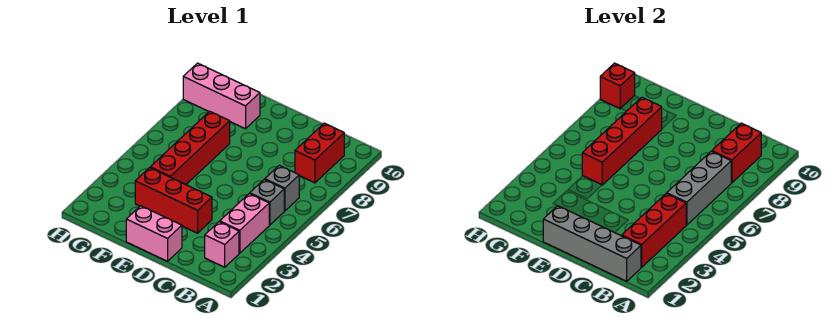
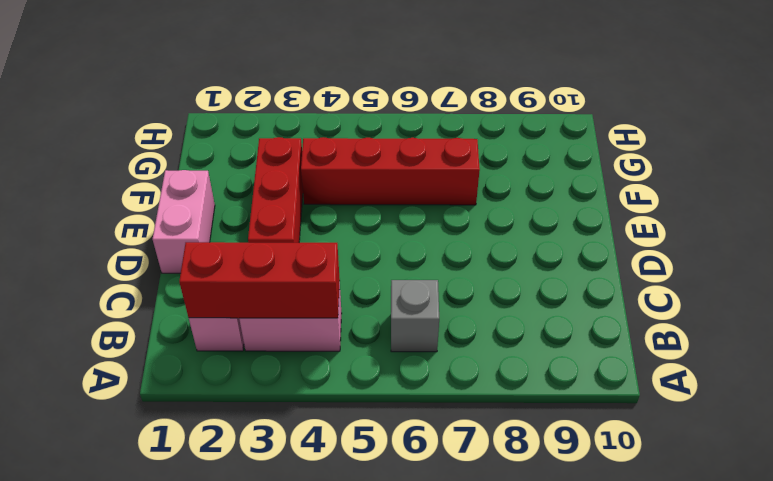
none -> grey brick B5 level 1
none -> red brick B8:B9 level 1
none -> pink brick F9:H9 level 1

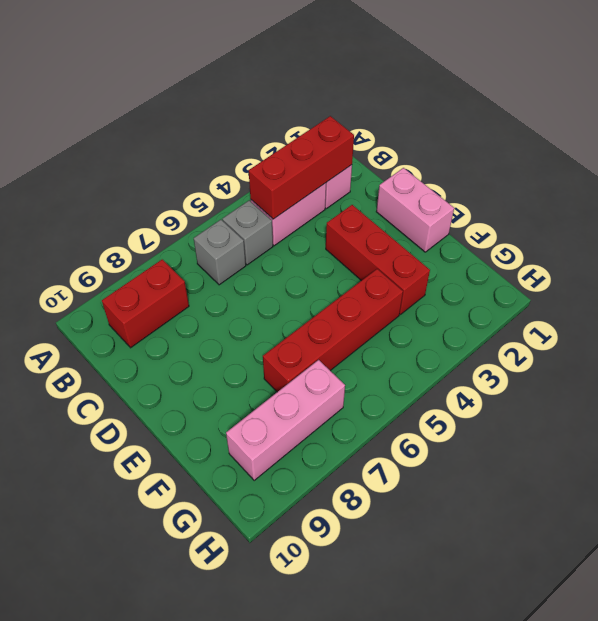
pink brick G7:G9 level 1 -> pink brick F9:H9 level 1
none -> grey brick B1:E1 level 2
none -> grey brick B5:B7 level 2
none -> red brick B8:B9 level 2

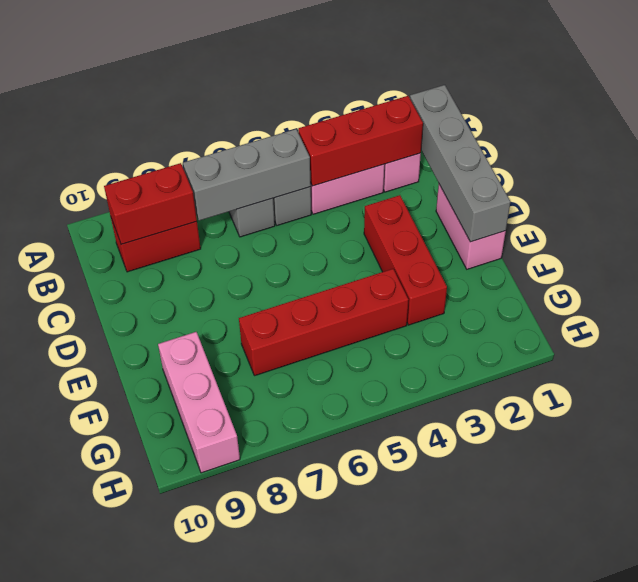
none -> red brick F5:F8 level 2
none -> red brick H9 level 2

